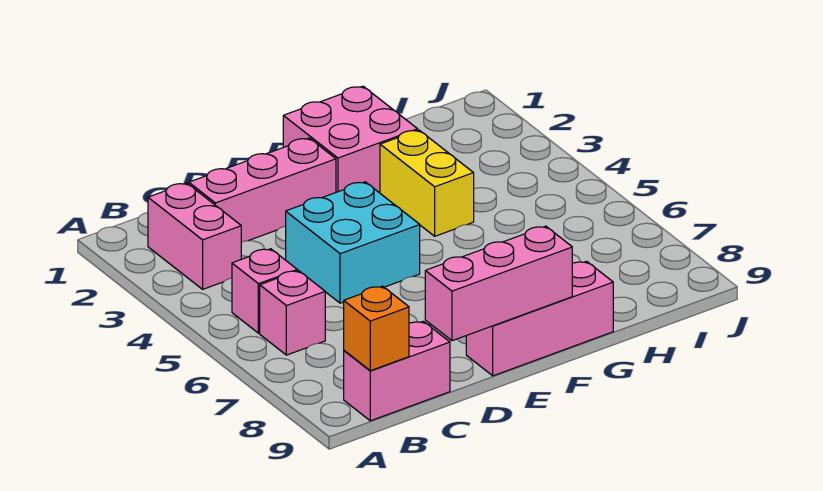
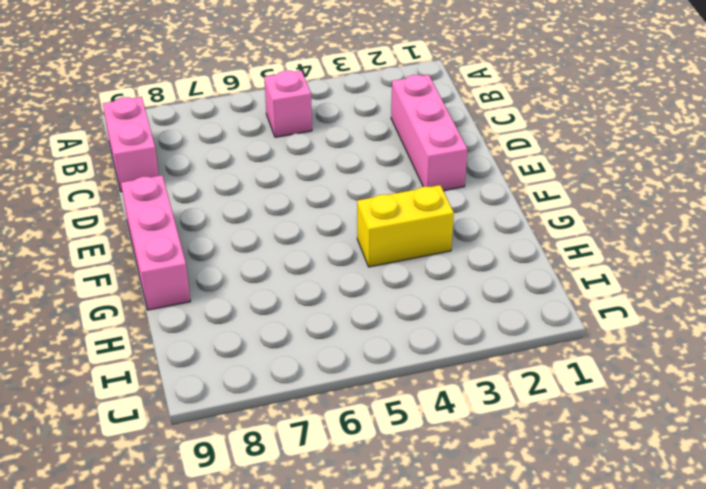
none -> pink brick B2:B3 level 1
none -> pink brick B6 level 1

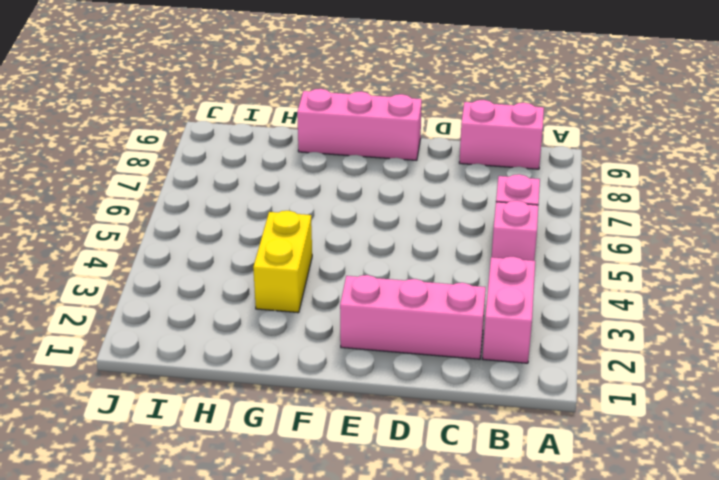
none -> cyan brick D4:E5 level 1
none -> pink brick F1:G2 level 1

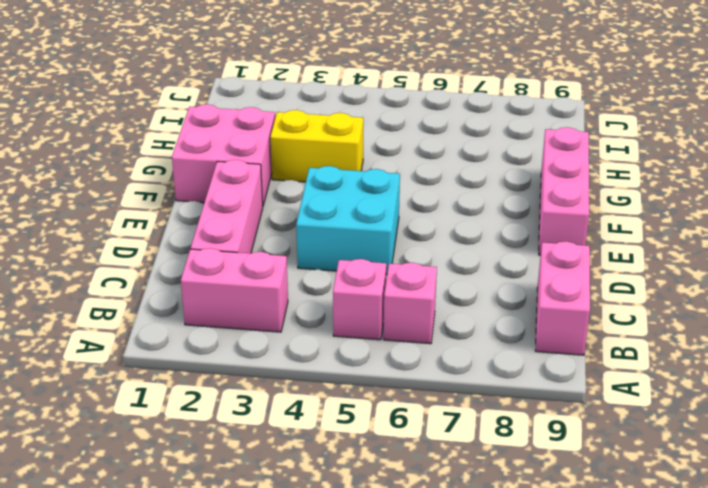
none -> orange brick B9 level 2
none -> pink brick D9:F9 level 2

